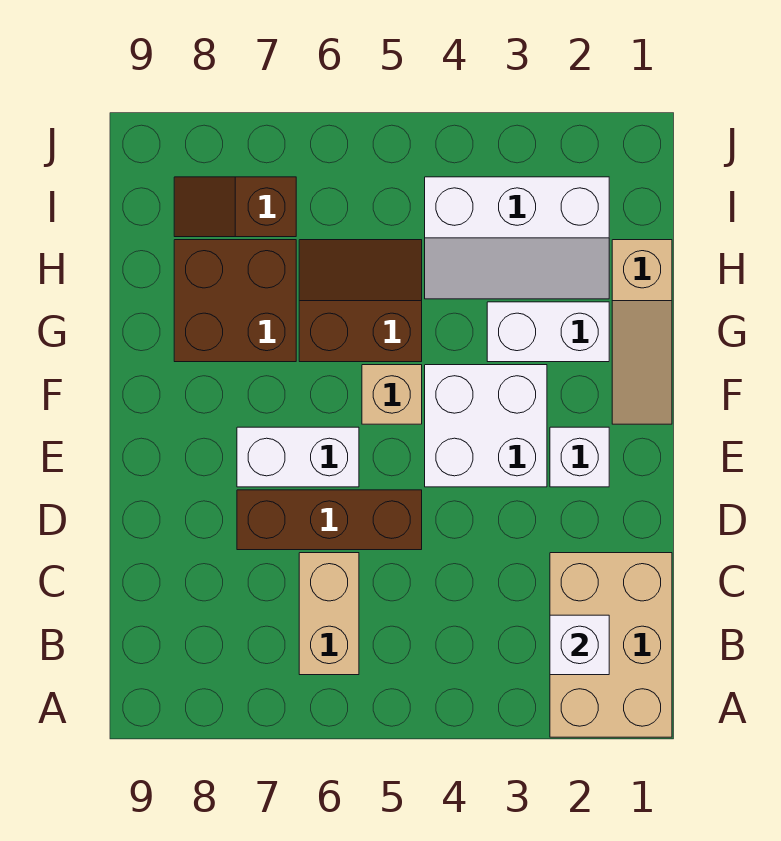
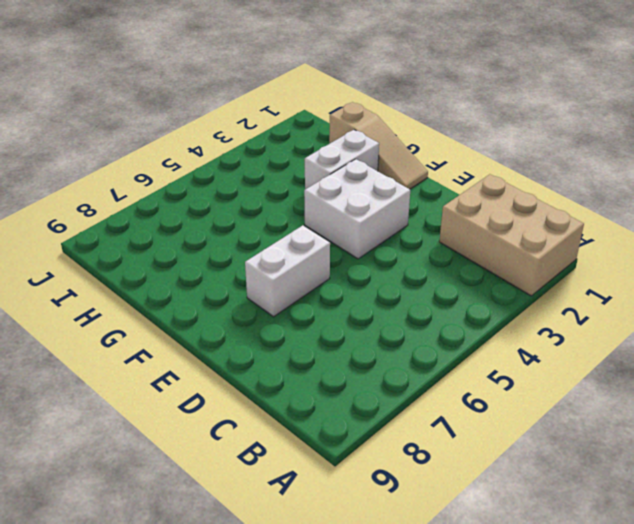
none -> tan brick B6:C6 level 1
none -> brown brick D5:D7 level 1
none -> white brick E2 level 1

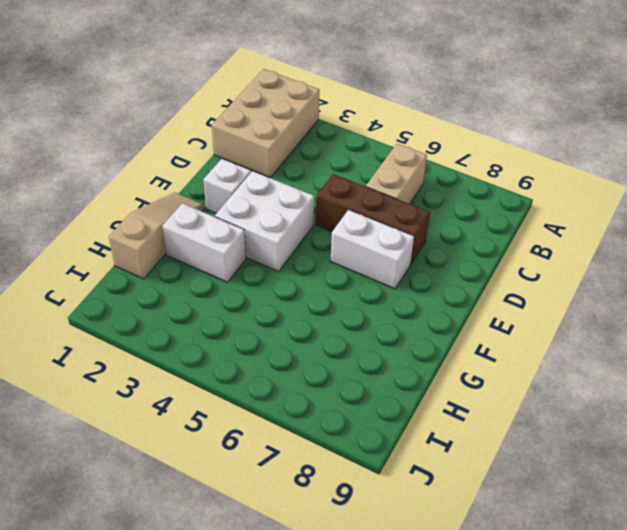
none -> tan brick F5 level 1
none -> brown slope G5:H6 level 1 top G
none -> brown brick G7:H8 level 1

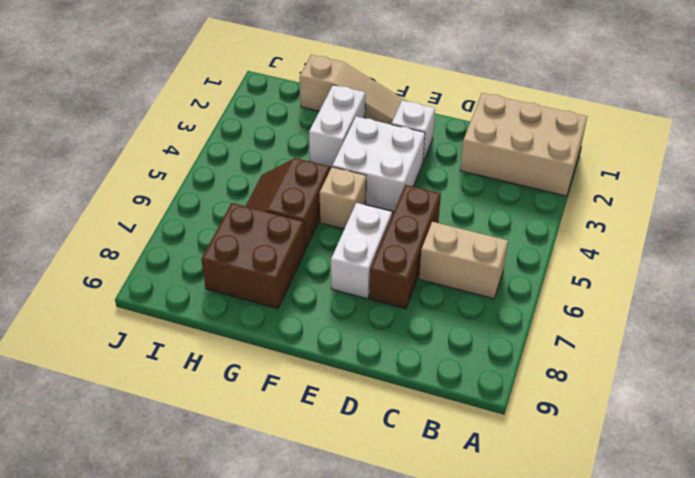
none -> white slope H2:I4 level 1 top I
none -> brown slope I7:I8 level 1 top 7
none -> white brick B2 level 2

